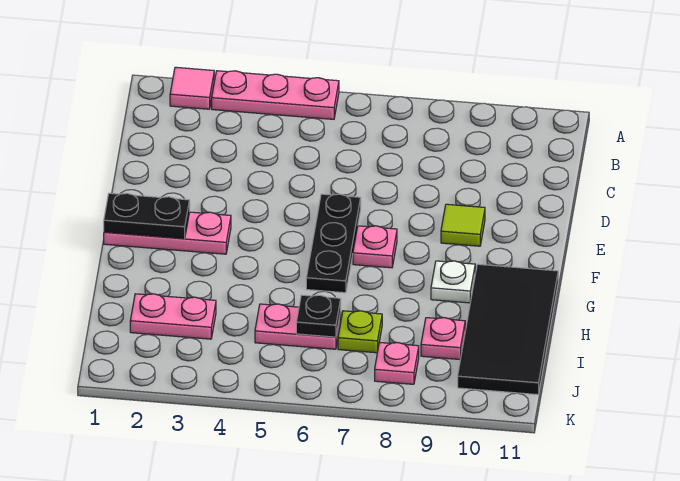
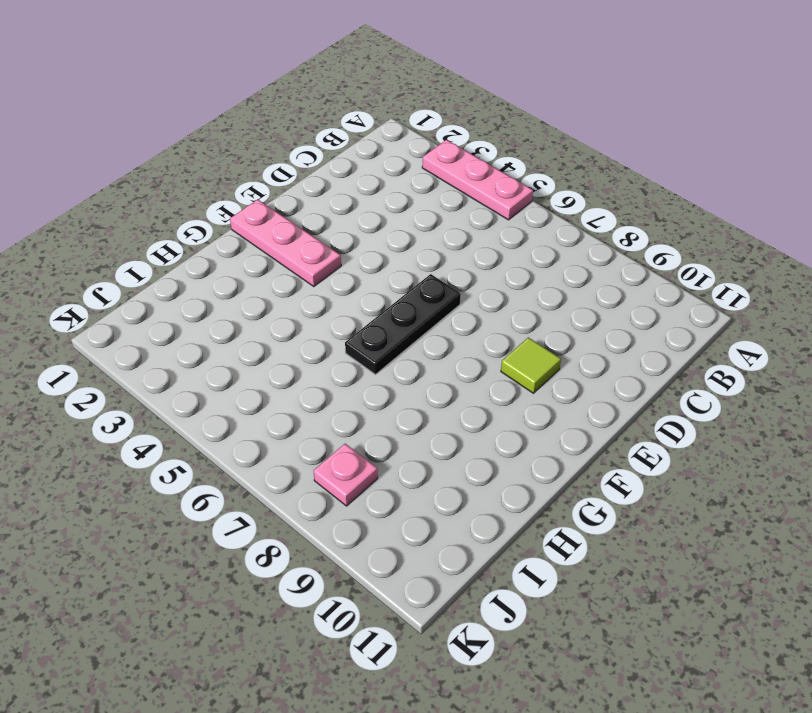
none -> pink tile A2 level 1
none -> pink plate F7 level 1
none -> white plate G9 level 1

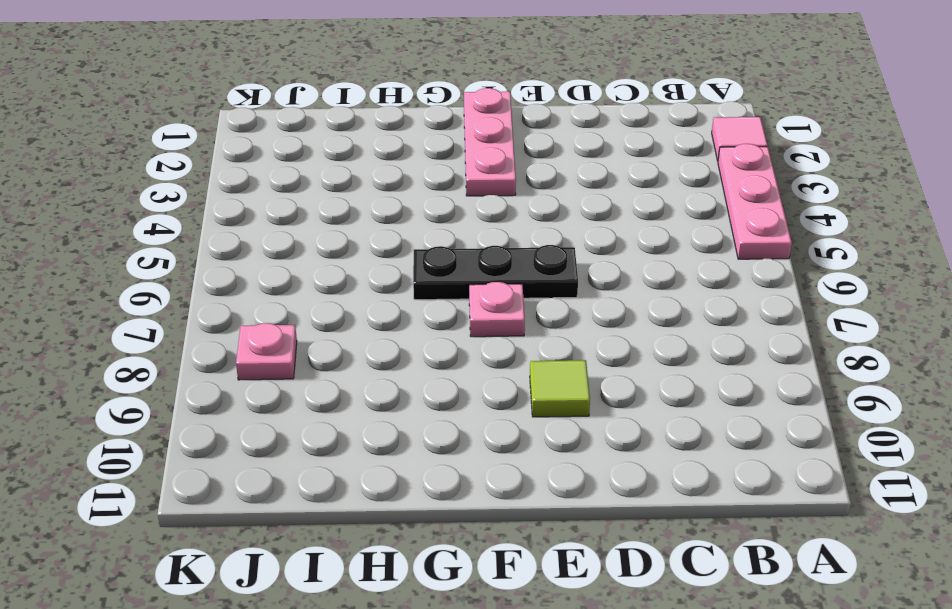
none -> white plate G9 level 1
none -> black tile G10:J11 level 1
none -> pink plate I2:I3 level 1

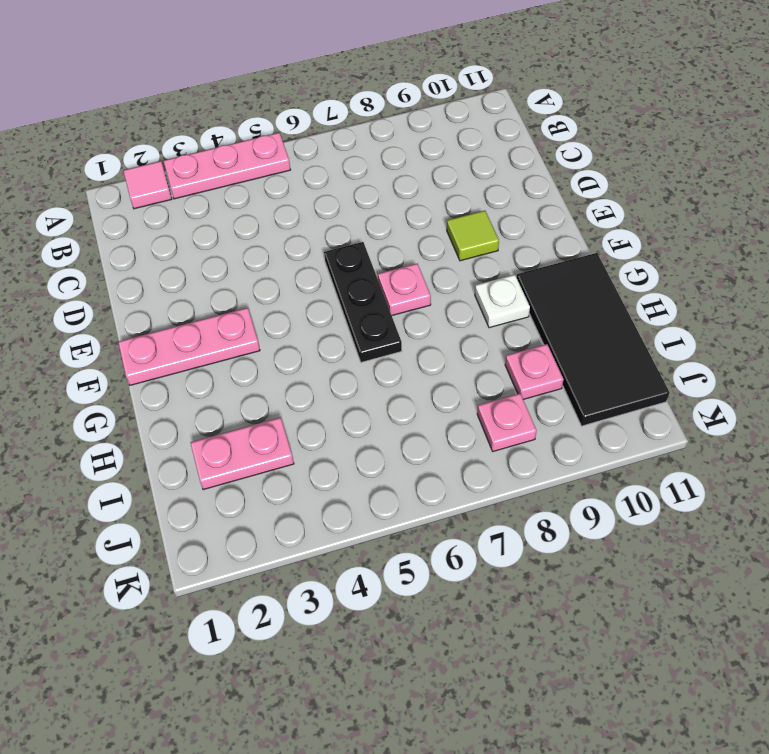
none -> pink plate I5:I6 level 1
none -> lime plate I7 level 1
none -> black plate F1:F2 level 2

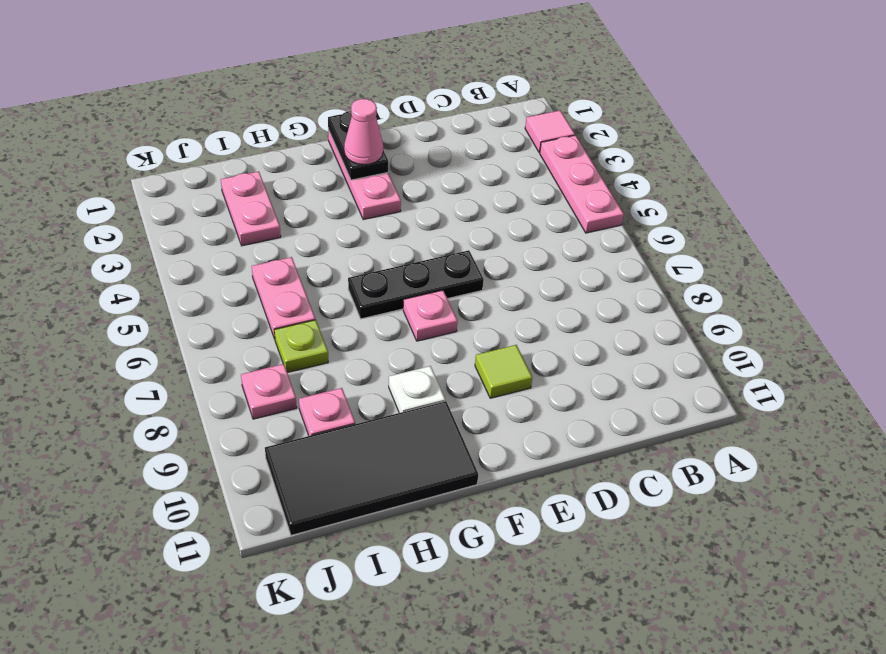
pink cone F2 level 3 -> none
none -> black plate I6 level 2

